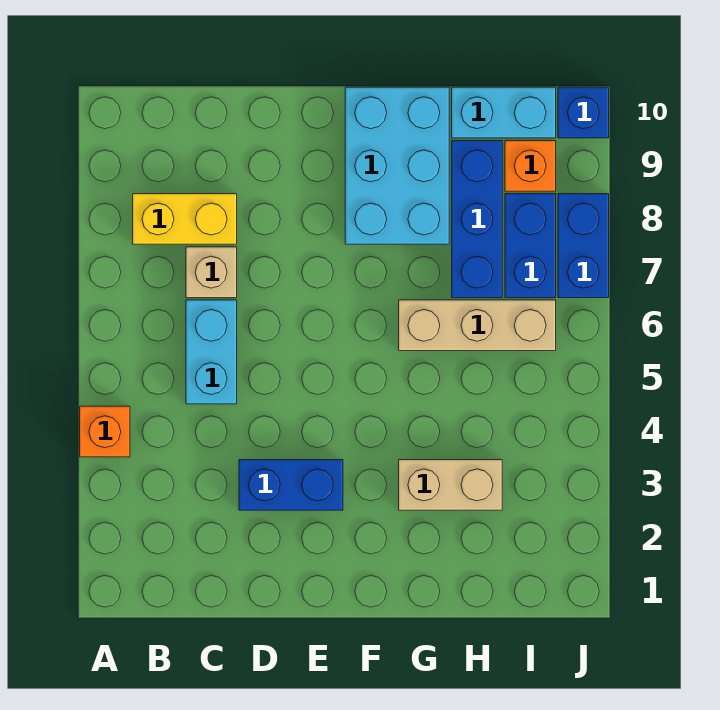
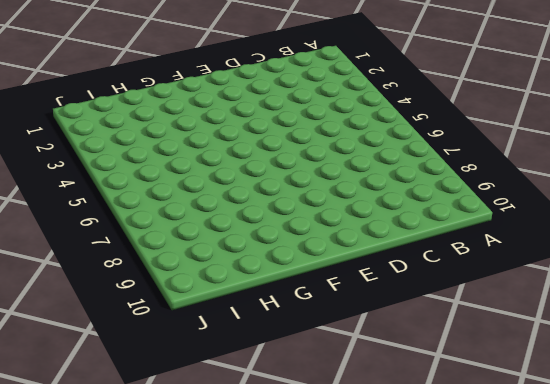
none -> orange brick A4 level 1
none -> yellow brick B8:C8 level 1
none -> cyan brick C5:C6 level 1

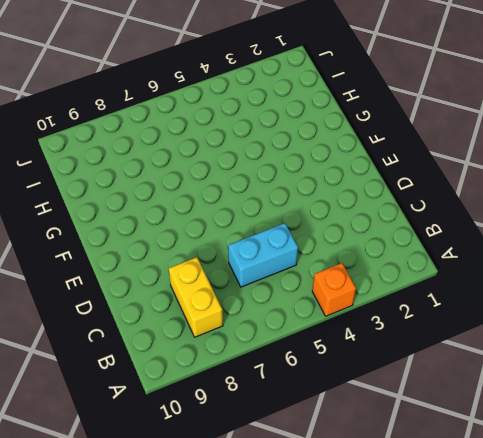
none -> tan brick C7 level 1
none -> blue brick D3:E3 level 1
none -> cyan brick F8:G10 level 1

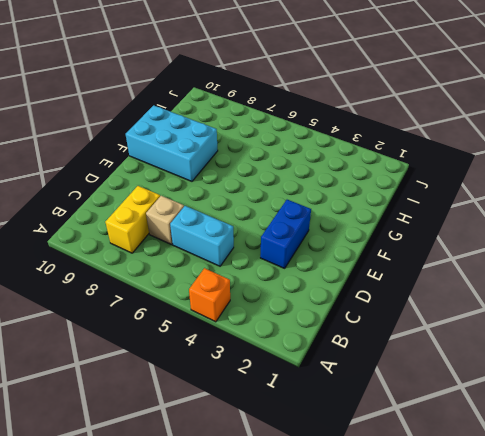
none -> tan brick G3:H3 level 1
none -> tan brick G6:I6 level 1
none -> blue brick H7:H9 level 1

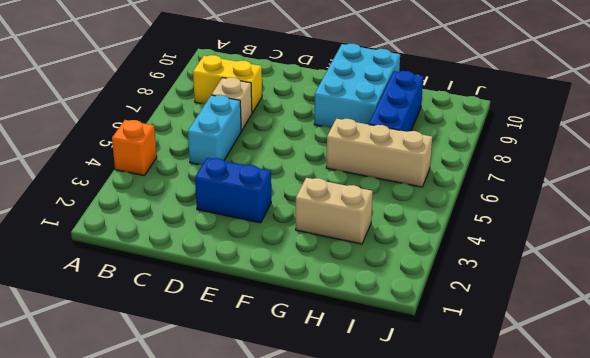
none -> cyan brick H10:I10 level 1
none -> blue brick I7:I8 level 1
none -> orange brick I9 level 1

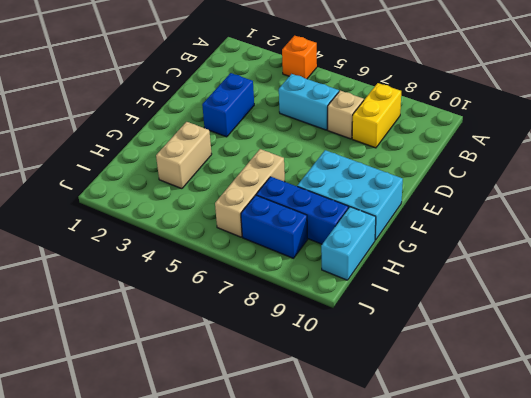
none -> orange brick I9 level 1
none -> blue brick J7:J8 level 1
none -> blue brick J10 level 1

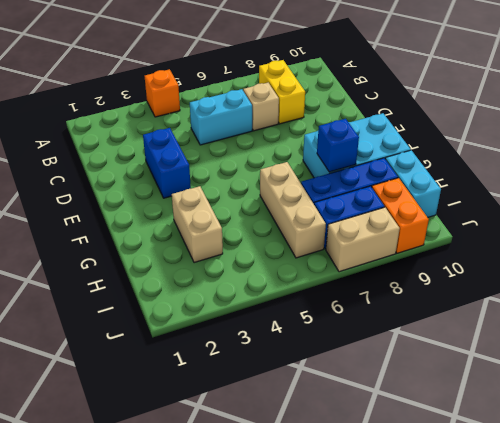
blue brick G8 level 2 -> blue brick J10 level 1
orange brick I9:J9 level 1 -> orange brick I9 level 1
tan brick J7:J8 level 1 -> blue brick J7:J8 level 1

